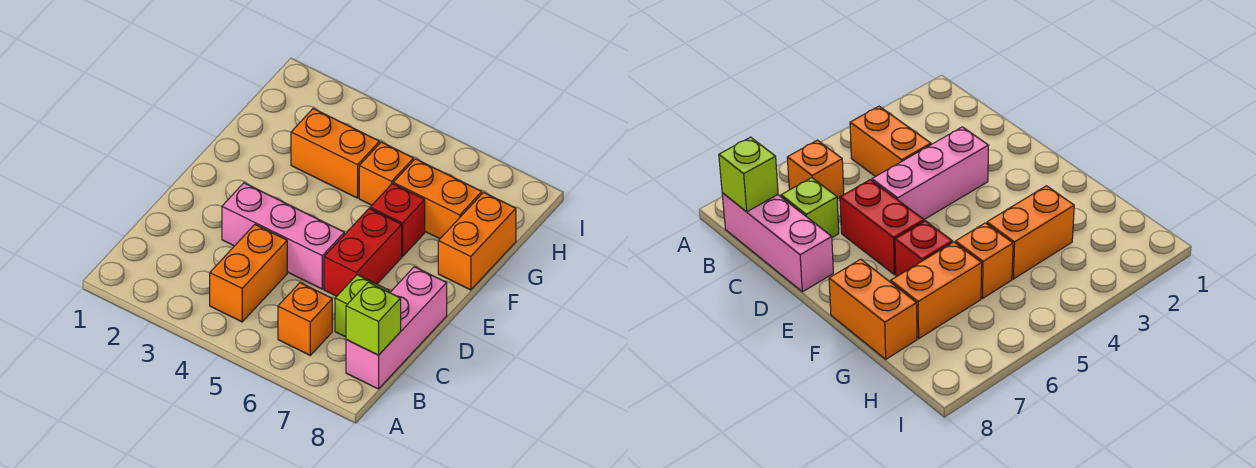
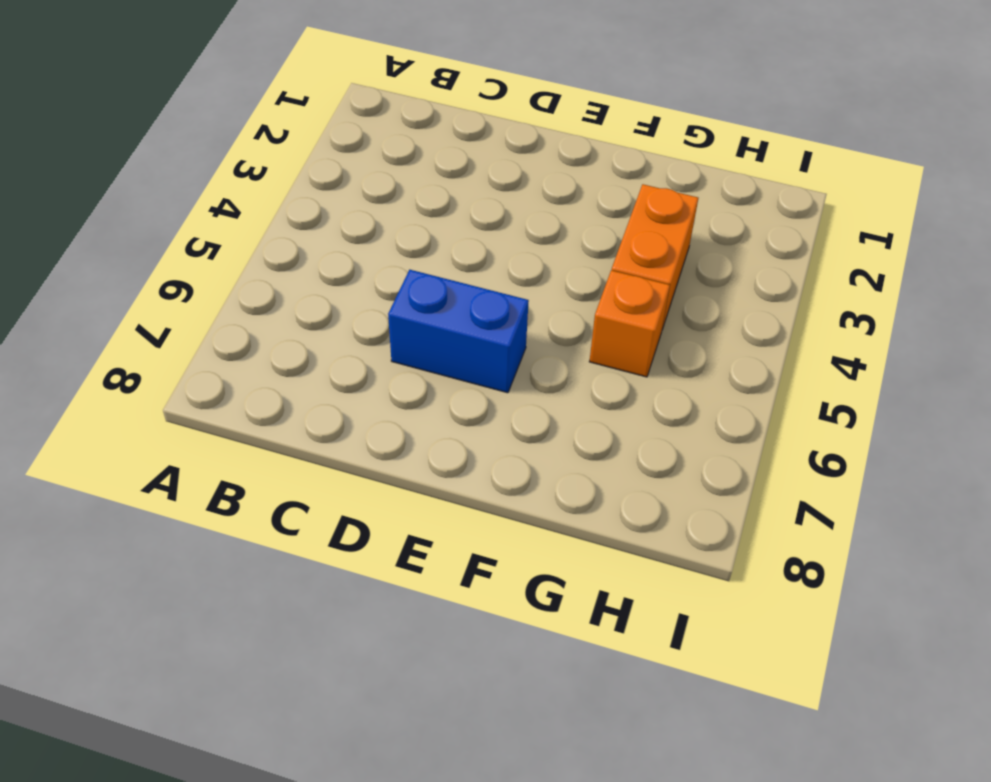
blue brick D6:E6 level 1 -> red brick D6:E6 level 1
none -> orange brick B4:C4 level 1
none -> orange brick B6 level 1
none -> pink brick B8:D8 level 1

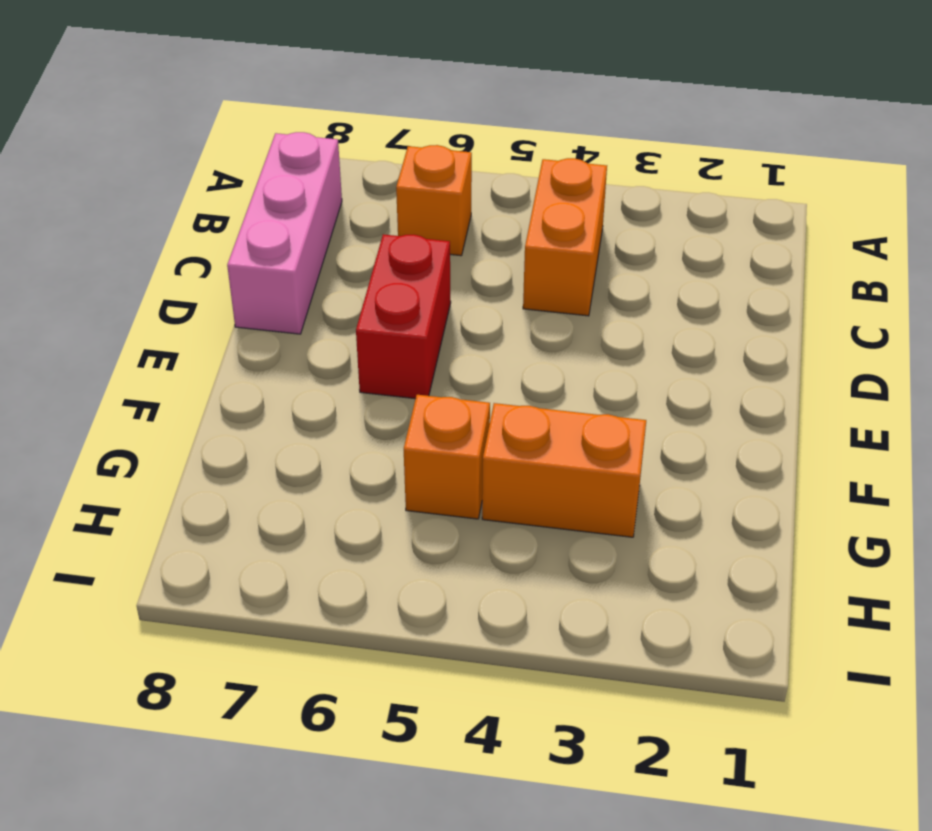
none -> lime brick C7 level 1
none -> pink brick D3:D5 level 1
none -> red brick F6 level 1

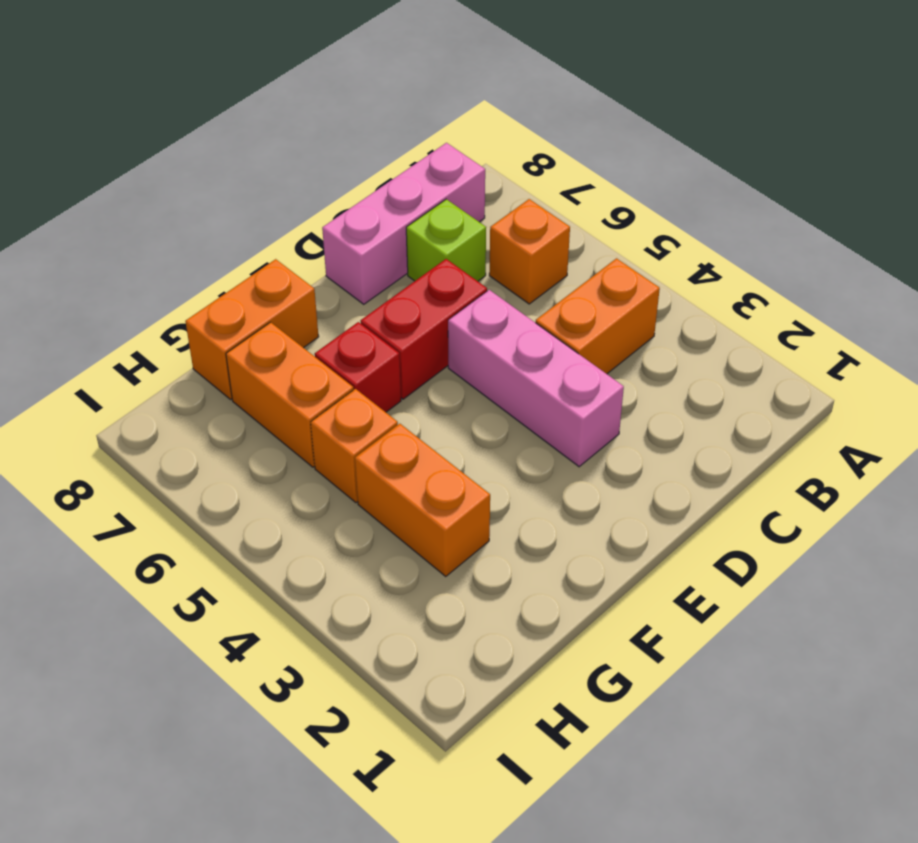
none -> lime brick B8 level 2

